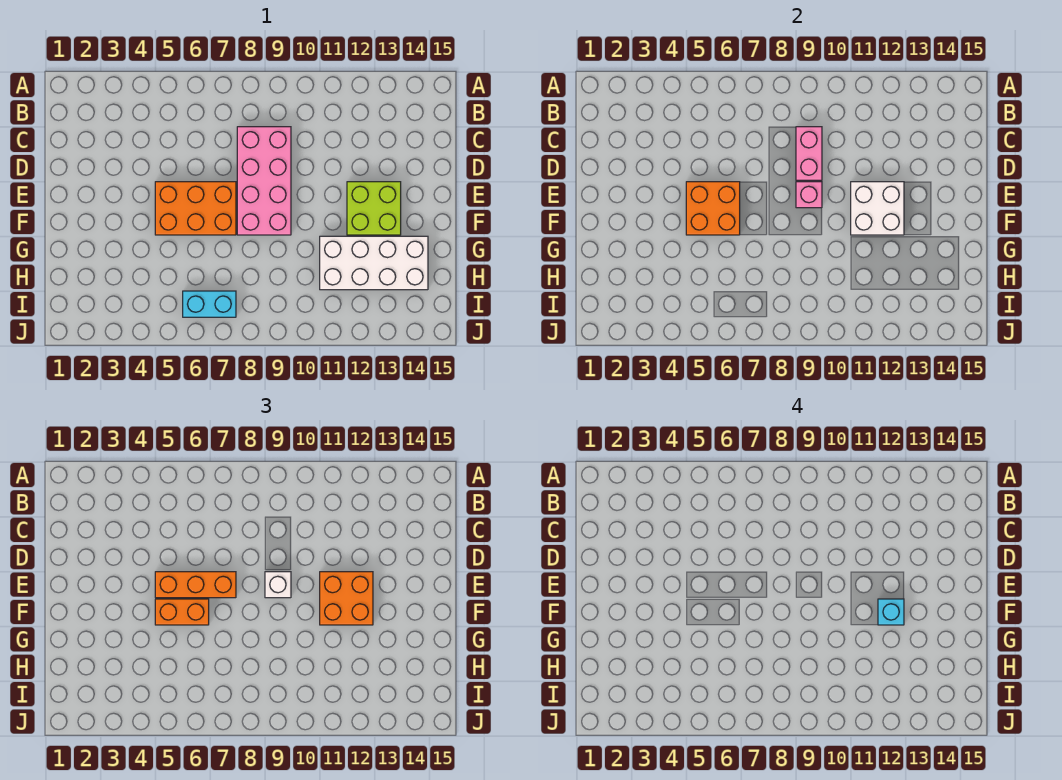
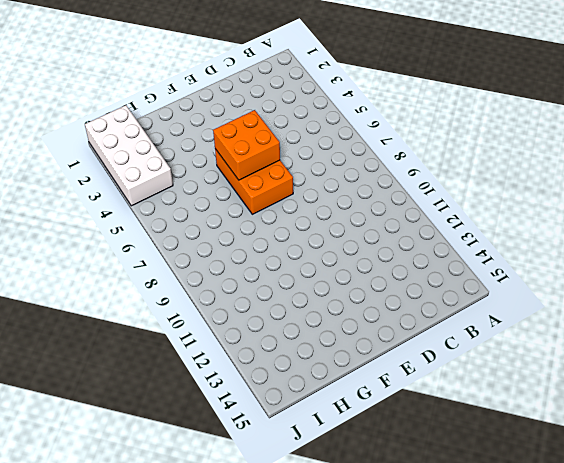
white brick I1:J4 level 1 -> white brick G11:H14 level 1
none -> pink brick C8:F9 level 1
none -> lime brick E12:F13 level 1
none -> cyan brick I6:I7 level 1

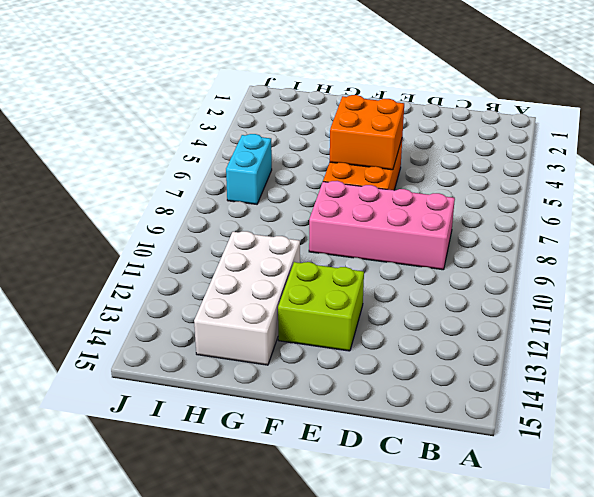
none -> pink brick C9:D9 level 2
none -> pink brick E9 level 2
none -> white brick E11:F12 level 2

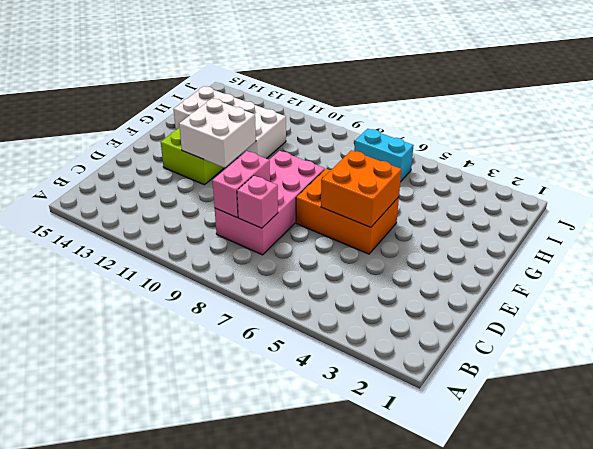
pink brick C8 level 2 -> pink brick E9 level 2
none -> orange brick E5:E7 level 3
none -> white brick E9 level 3
none -> orange brick E11:F12 level 3

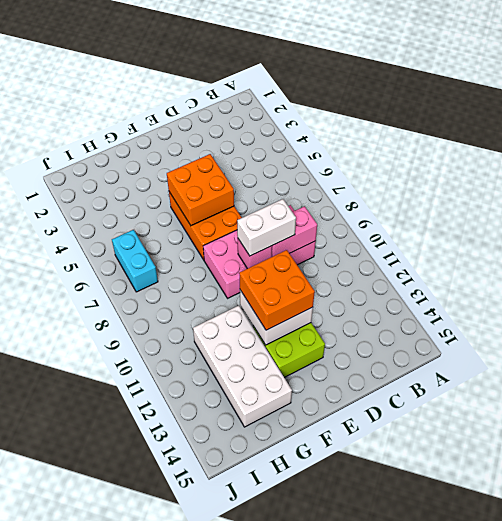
white brick D9:E9 level 3 -> white brick E9 level 3
none -> orange brick E5:E7 level 3
none -> orange brick F5:F6 level 3
none -> cyan brick F12 level 4

